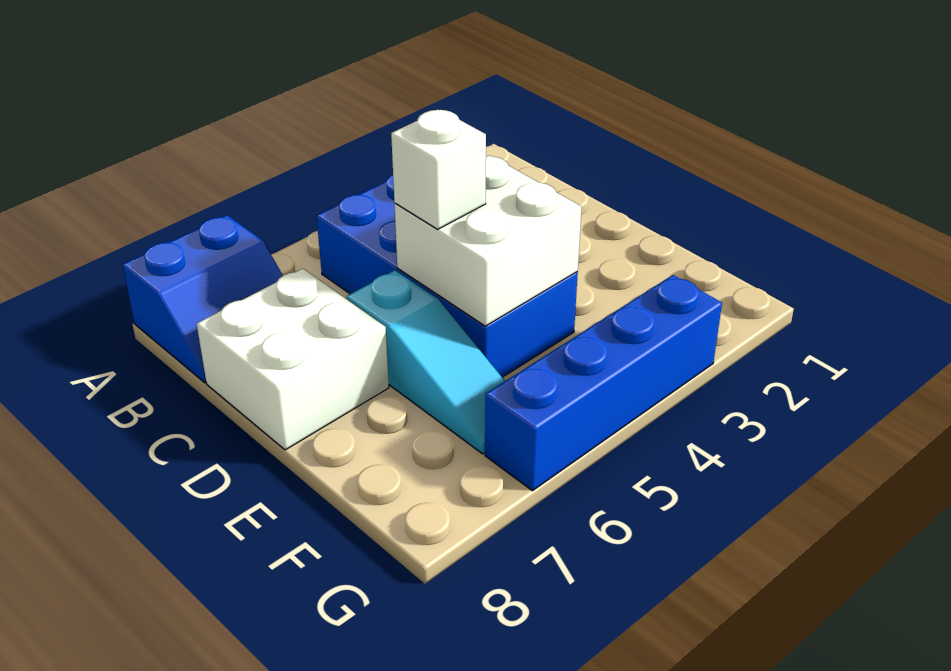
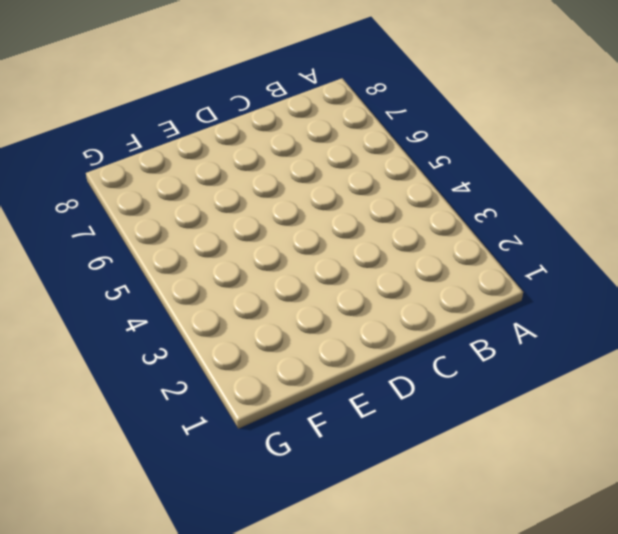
none -> blue slope A7:B8 level 1 top A
none -> blue brick B4:E5 level 1

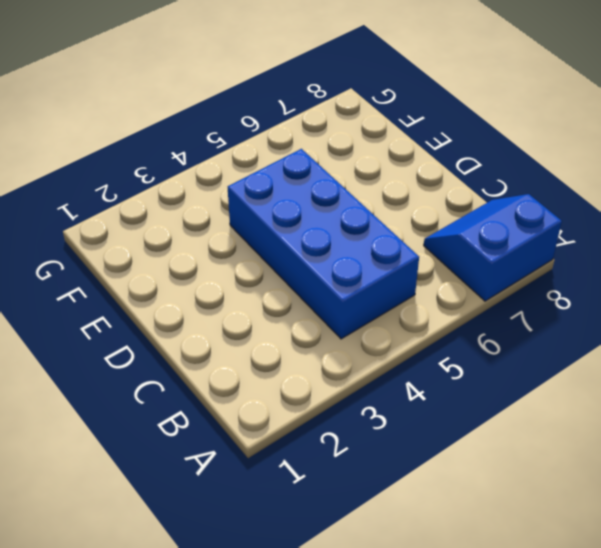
none -> white brick C7:D8 level 1
none -> cyan slope D6:F6 level 1 top D

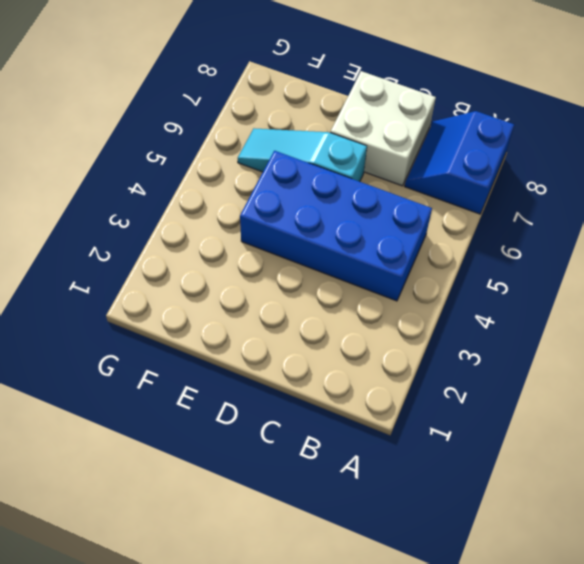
none -> blue brick G3:G6 level 1
none -> white brick D4:E5 level 2

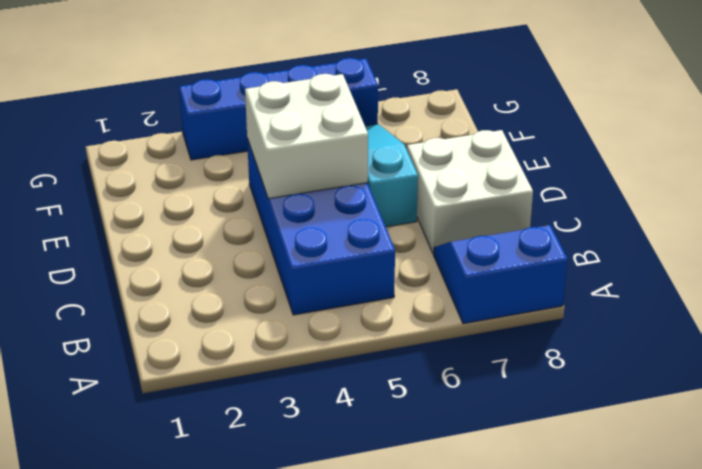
none -> white brick D5 level 3

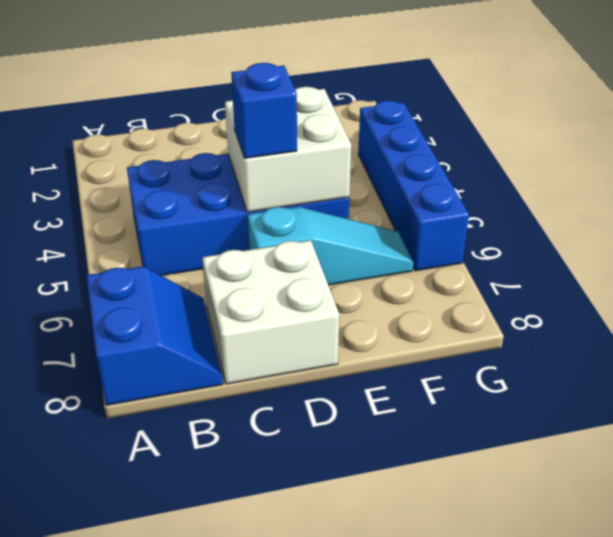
blue brick D5 level 3 -> white brick D5 level 3

